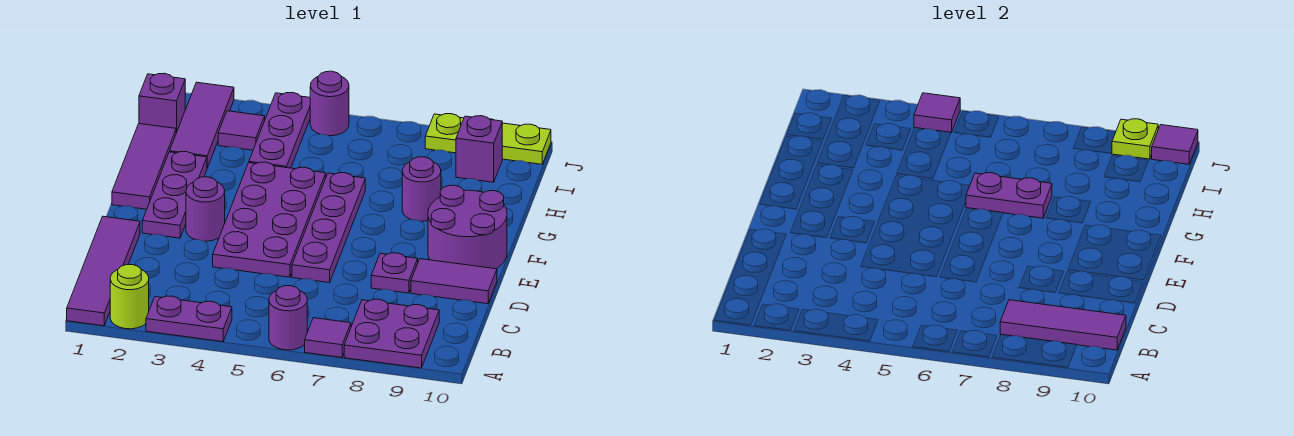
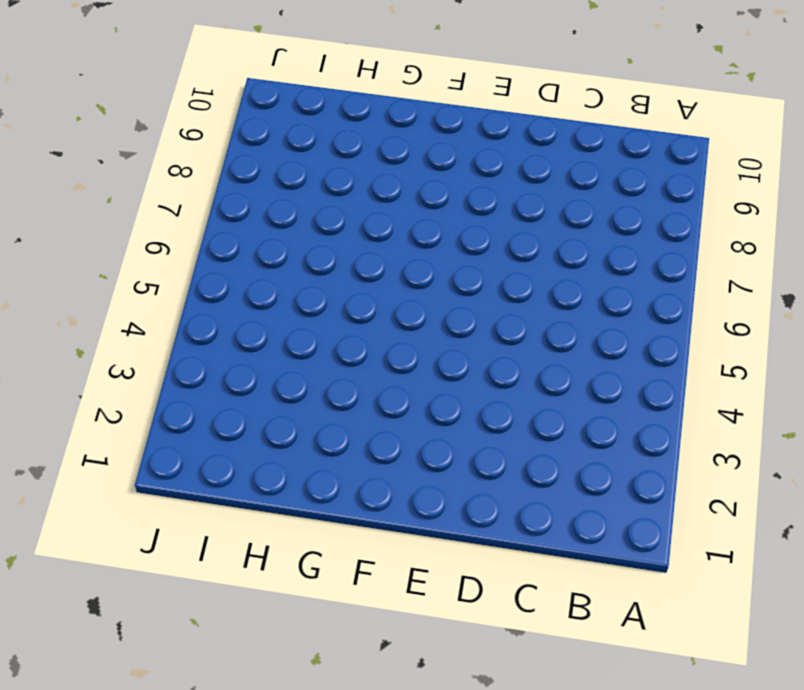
none -> purple tile A1:D1 level 1
none -> lime round brick A2 level 1
none -> purple plate A3:A4 level 1

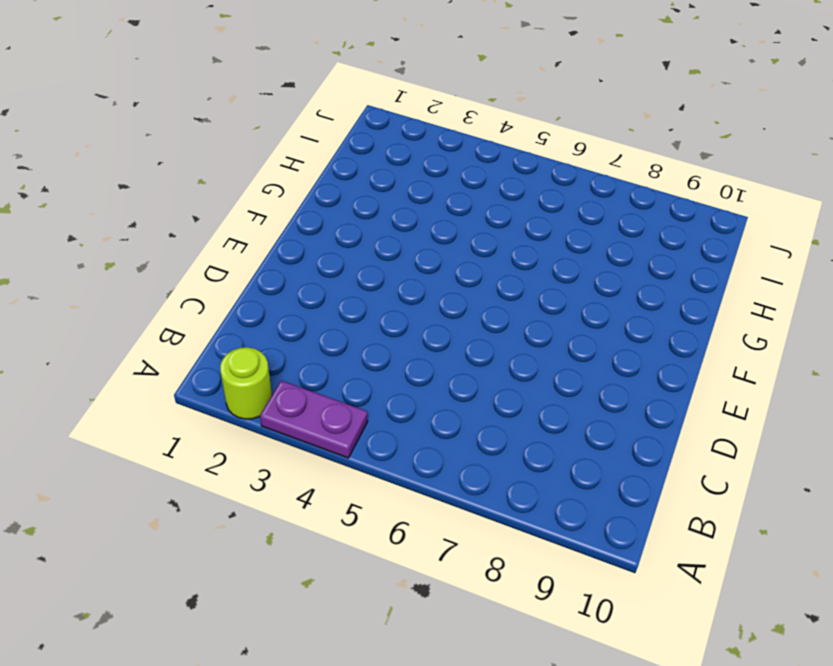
none -> purple tile A1:D1 level 1
none -> purple round brick A6 level 1
none -> purple tile A7 level 1

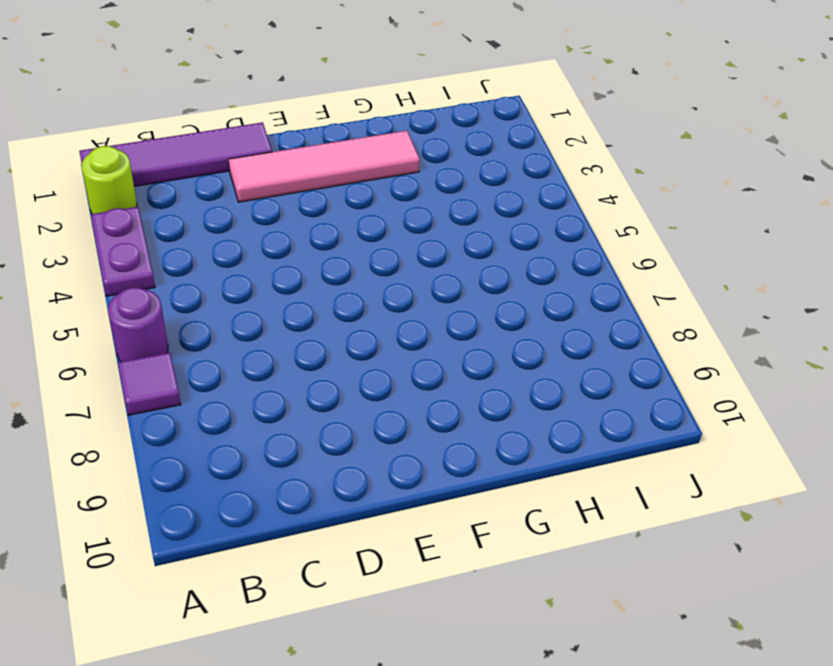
pink tile D2:G2 level 1 -> purple plate E2:G2 level 1
none -> purple plate A8:B9 level 1
none -> purple plate D4:G5 level 1
none -> purple plate D6:G6 level 1

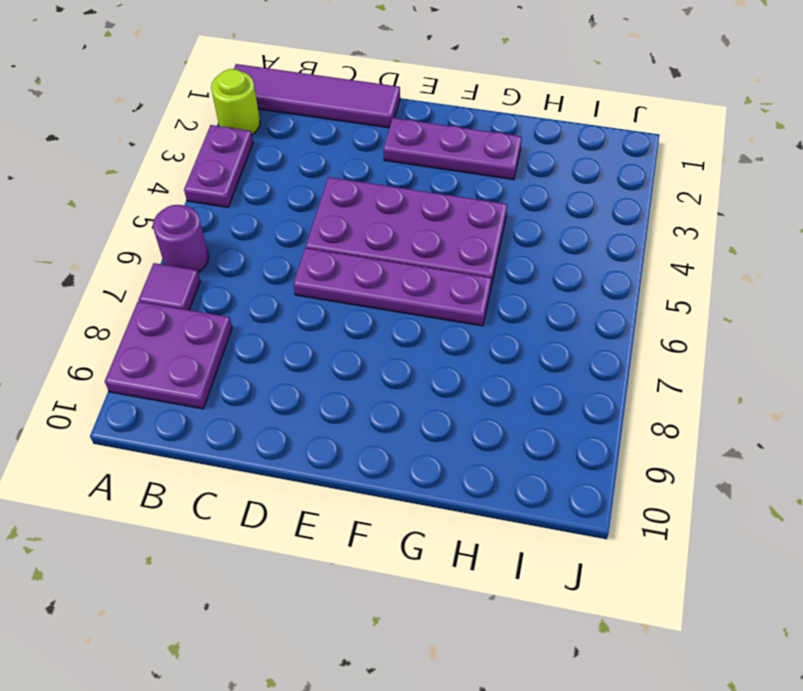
none -> purple plate D8 level 1
none -> purple tile D9:D10 level 1
none -> purple round brick E3 level 1

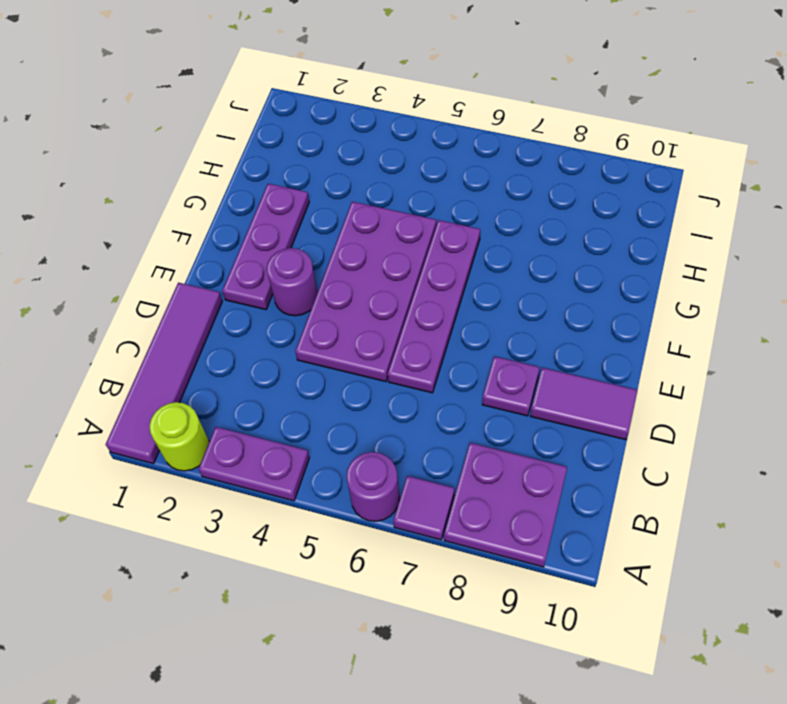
none -> purple round brick E9:F10 level 1
none -> purple tile F1:H1 level 1
none -> purple round brick G8 level 1

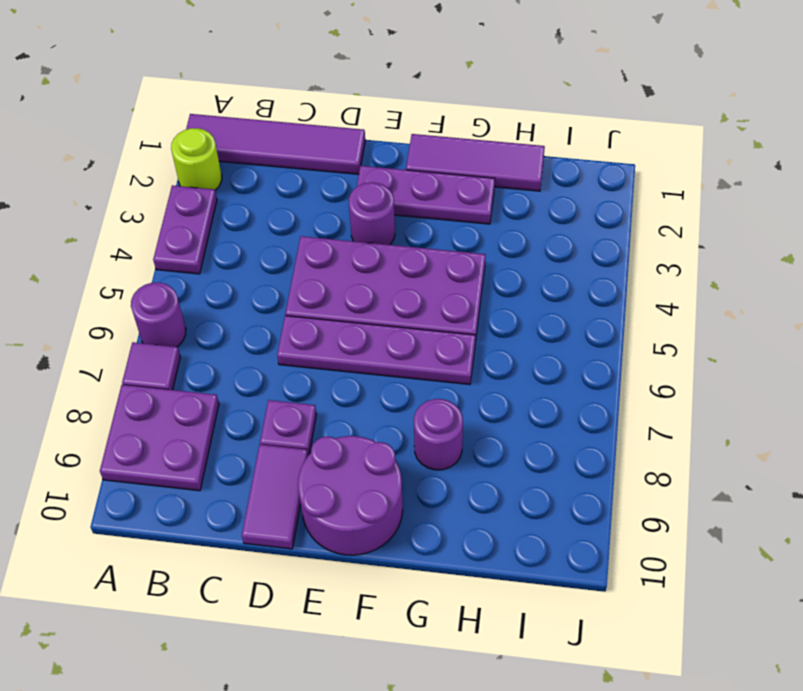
none -> purple tile H2:J2 level 1
none -> purple plate H4:J4 level 1
none -> purple brick I1 level 1

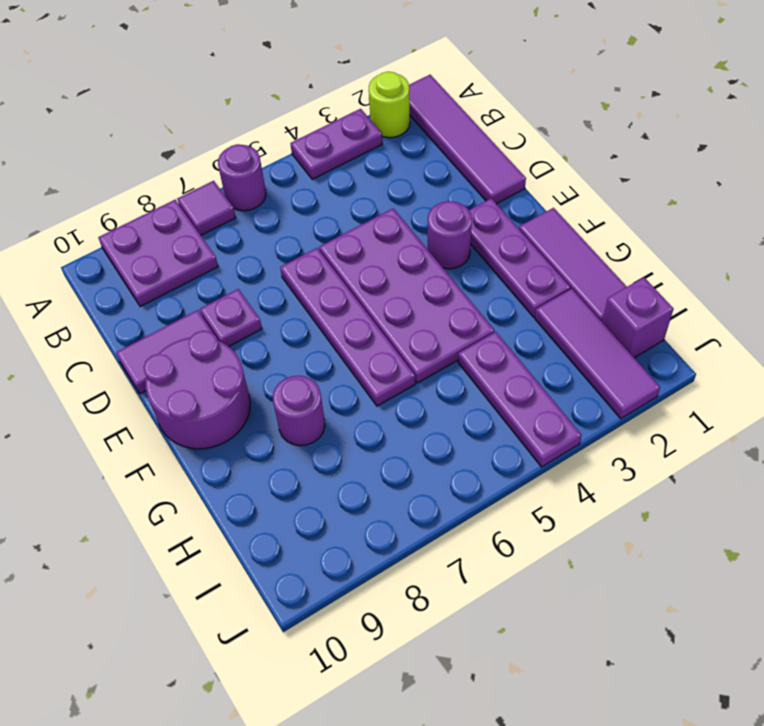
none -> purple tile I3 level 1
none -> purple brick I9 level 1
none -> purple round brick J5 level 1

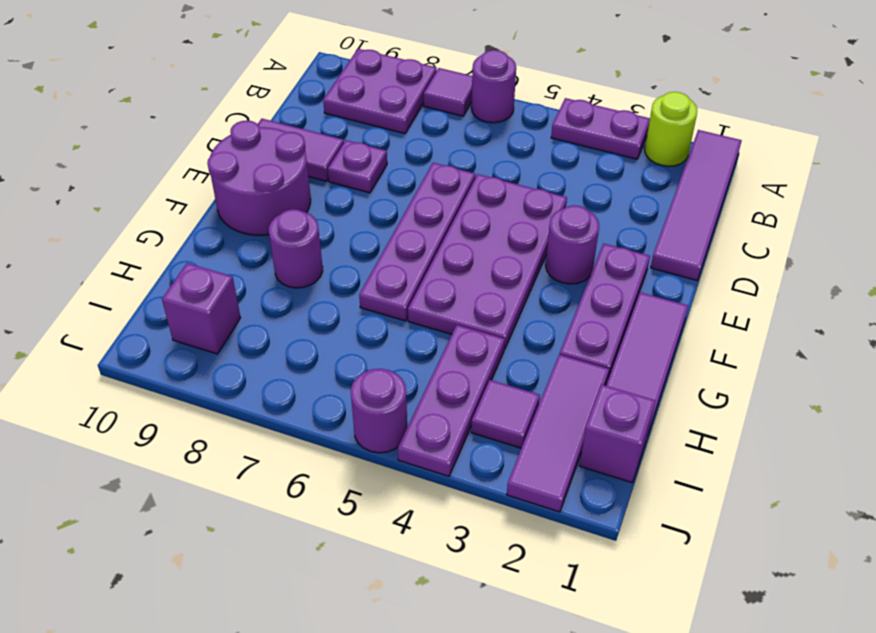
none -> lime plate J8:J10 level 1
none -> purple tile B8:B10 level 2
none -> purple plate G6:G7 level 2

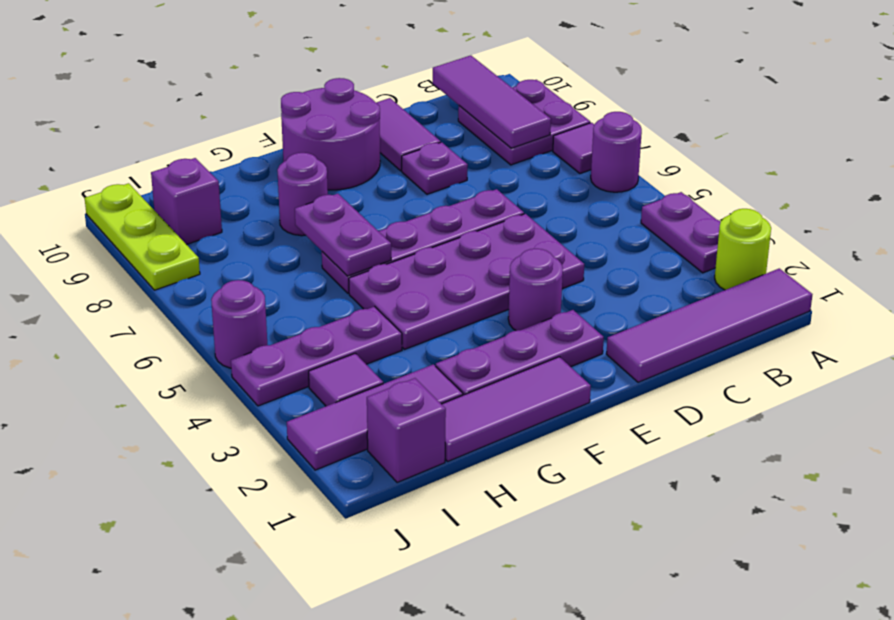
none -> purple tile J4 level 2
none -> lime plate J9 level 2
none -> purple tile J10 level 2

